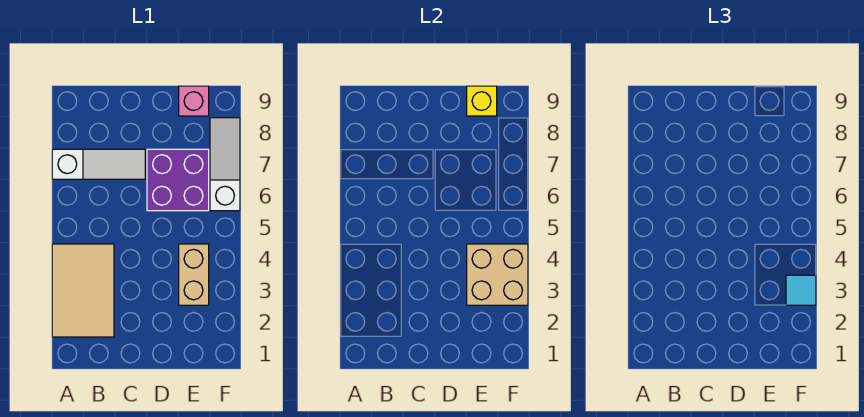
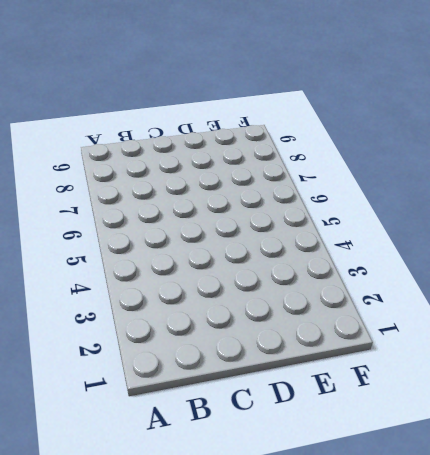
none -> tan tile A2:B4 level 1
none -> white slope A7:C7 level 1 top A

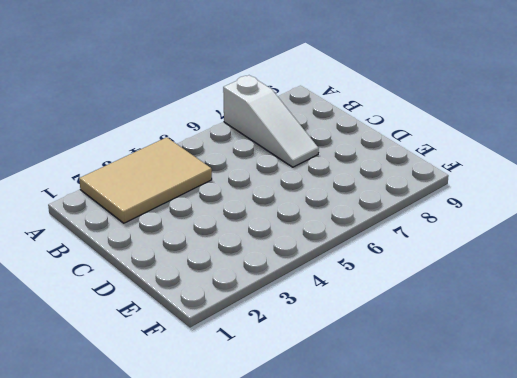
none -> purple brick D6:E7 level 1
none -> tan brick E3:E4 level 1

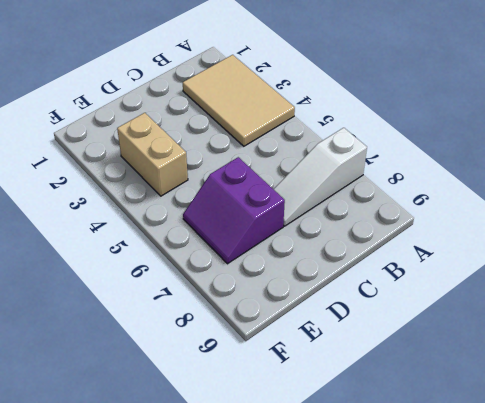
purple slope D6:E7 level 1 top D -> purple brick D6:E7 level 1
none -> pink brick E9 level 1
none -> white slope F6:F8 level 1 top 6

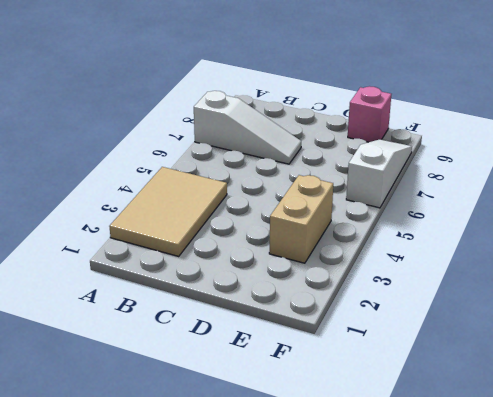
none -> purple brick D6:E7 level 1
none -> tan brick E3:F4 level 2

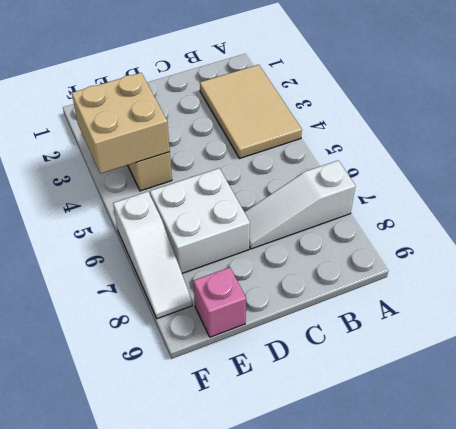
white brick D6:E7 level 1 -> purple brick D6:E7 level 1
none -> yellow brick E9 level 2
none -> cyan tile F3 level 3

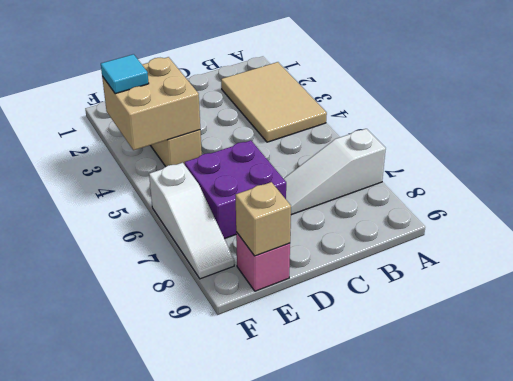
tan brick E9 level 2 -> yellow brick E9 level 2

